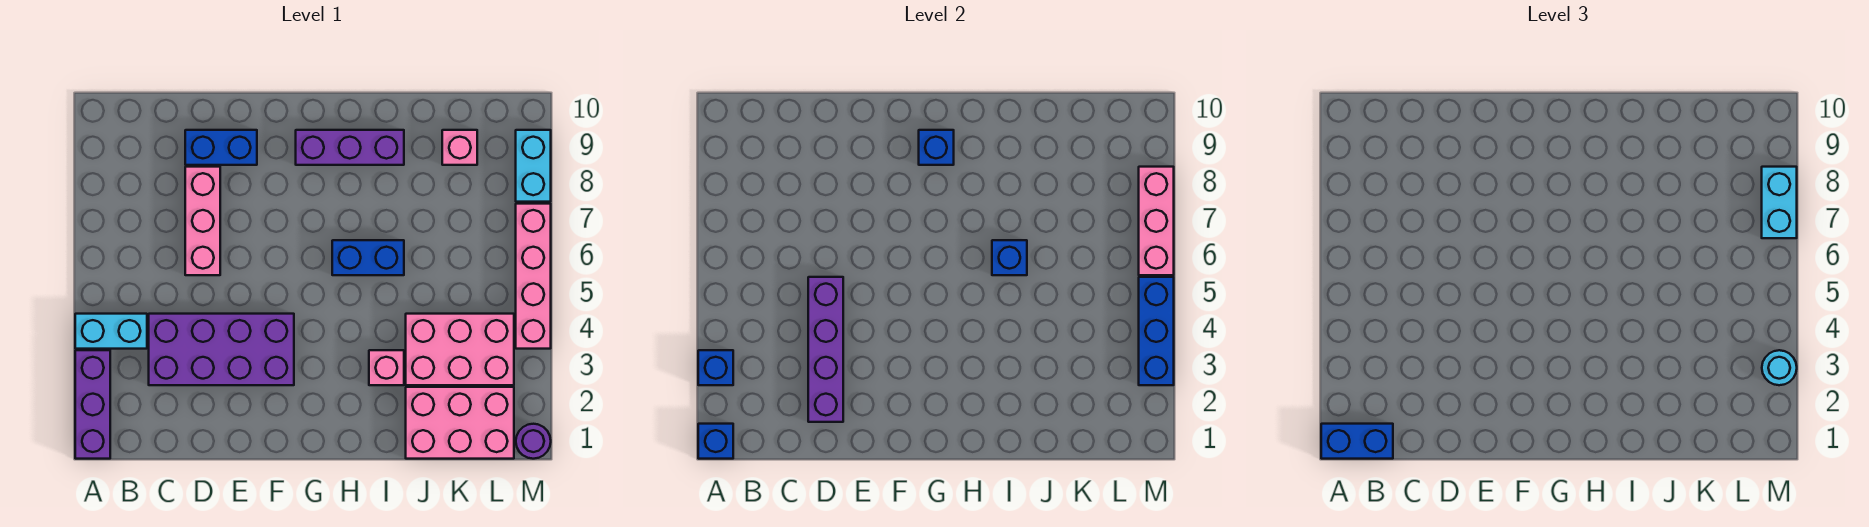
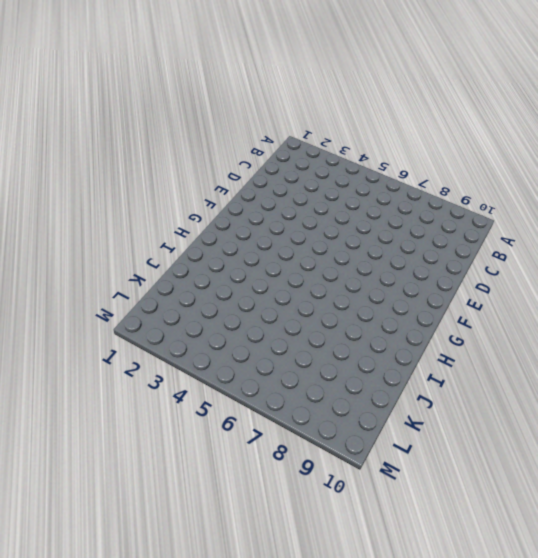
none -> purple brick A1:A3 level 1
none -> cyan brick A4:B4 level 1
none -> purple brick C3:F4 level 1

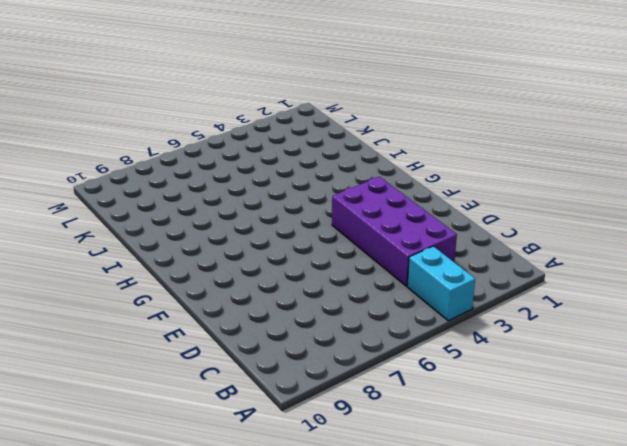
none -> purple brick A1:A3 level 1
none -> pink brick D6:D8 level 1
none -> blue brick D9:E9 level 1

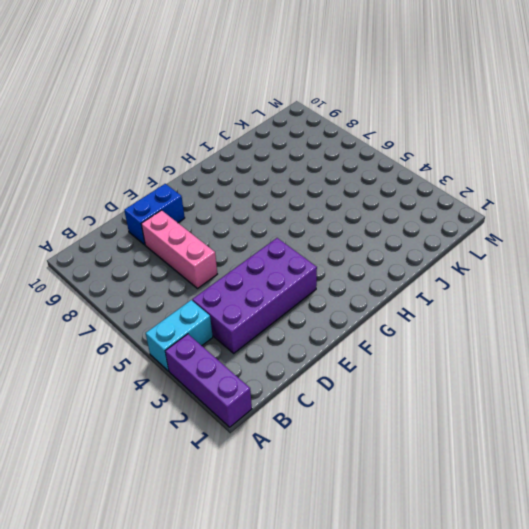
none -> purple brick G9:I9 level 1
none -> blue brick H6:I6 level 1
none -> pink brick I3 level 1

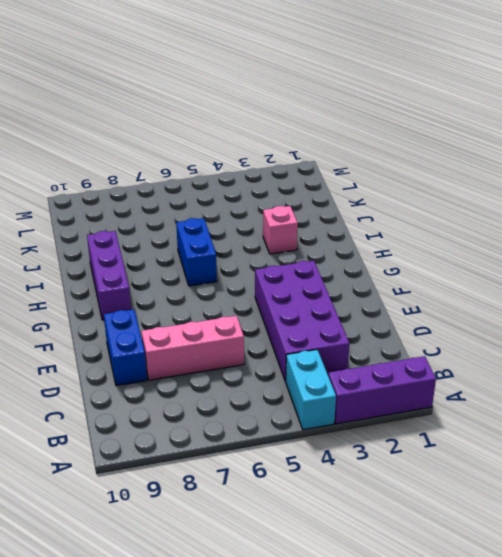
none -> pink brick J1:L2 level 1
none -> pink brick J3:L4 level 1
none -> pink brick K9 level 1

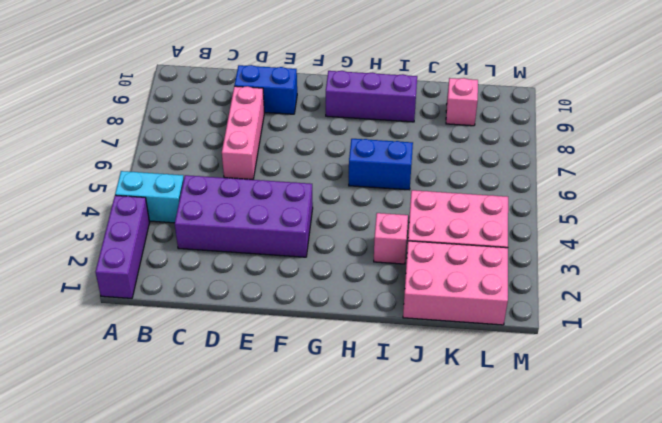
none -> purple round brick M1 level 1
none -> pink brick M4:M7 level 1
none -> cyan brick M8:M9 level 1

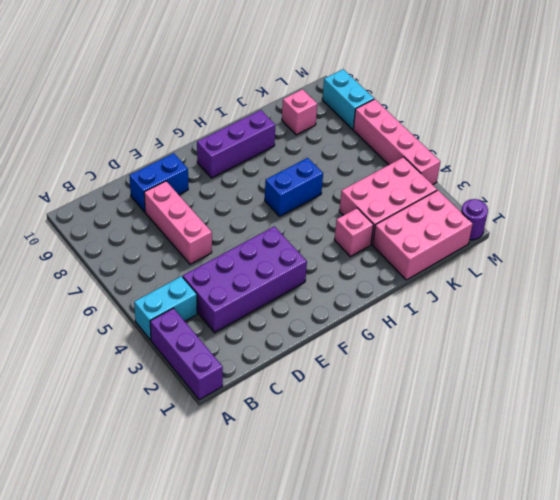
none -> blue brick A1 level 2
none -> blue brick A3 level 2
none -> purple brick D2:D5 level 2

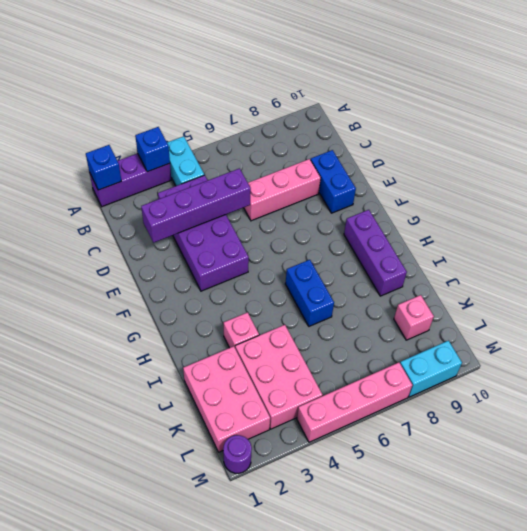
none -> blue brick G9 level 2
none -> blue brick I6 level 2
none -> blue brick M3:M5 level 2

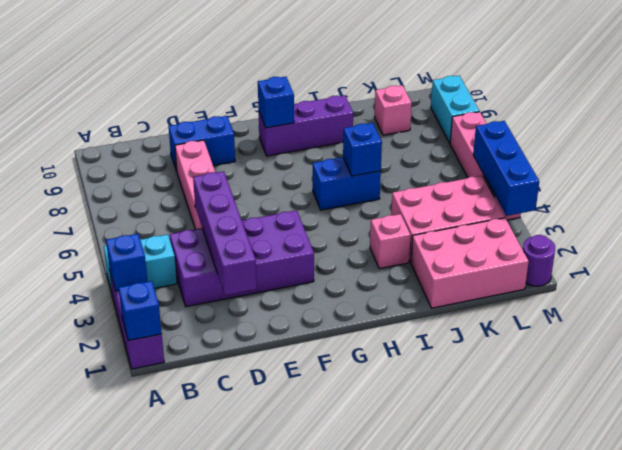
none -> pink brick M6:M8 level 2
none -> blue brick A1:B1 level 3
none -> cyan round brick M3 level 3

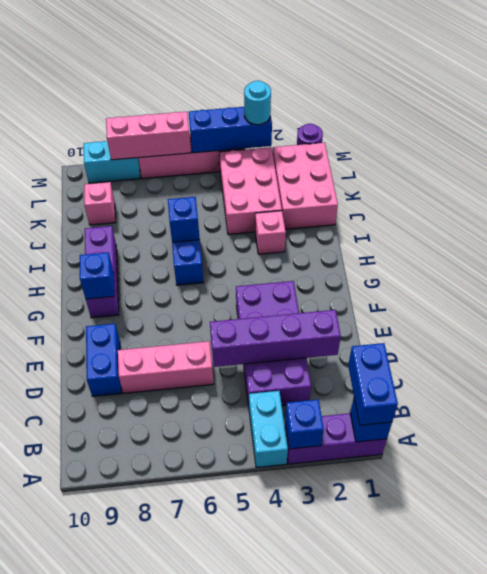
none -> cyan brick M7:M8 level 3

